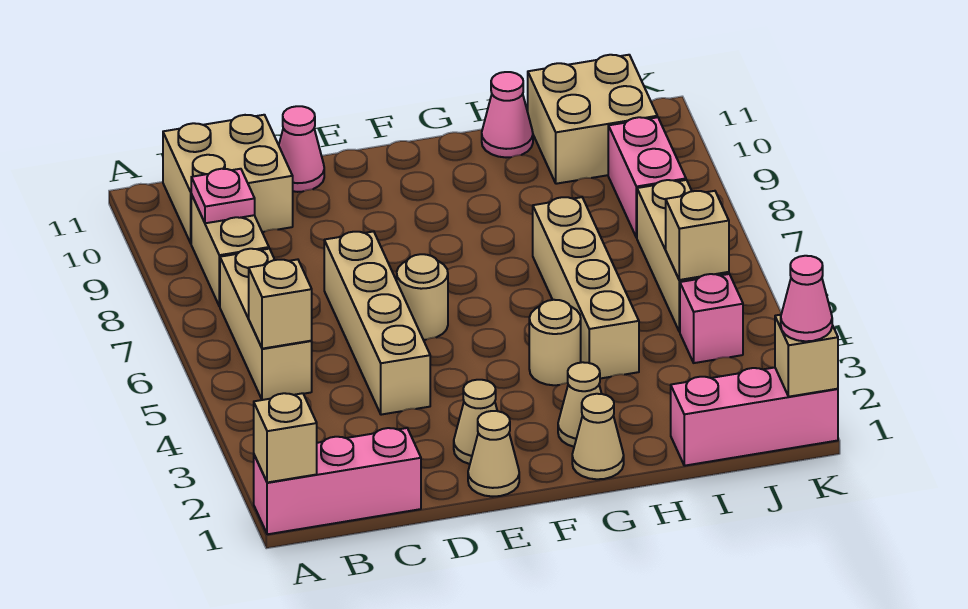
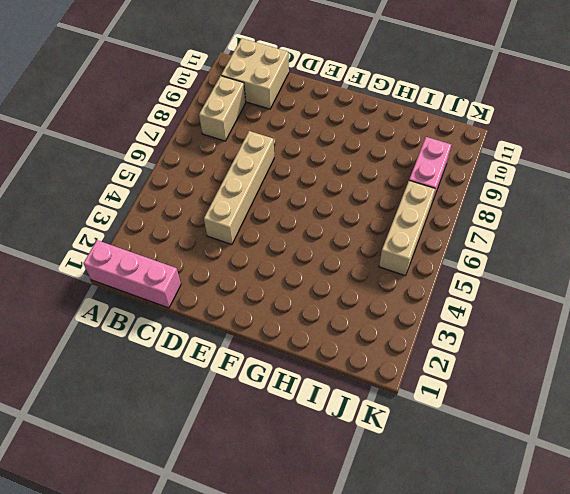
none -> tan brick B5:B7 level 1
none -> pink cone D11 level 1
none -> tan cone E1 level 1

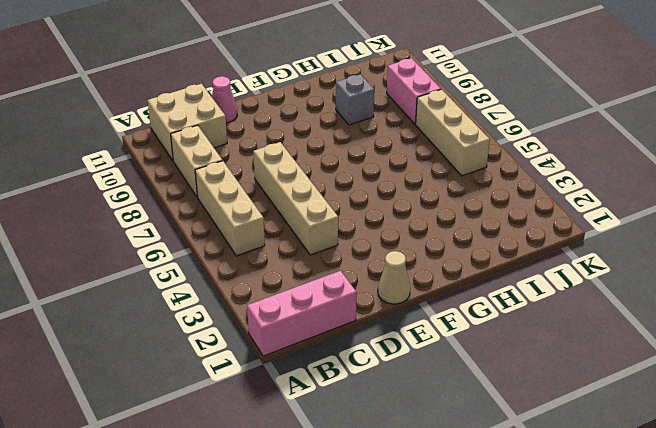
grey brick H9 level 1 -> none
none -> tan cone E2 level 1
none -> tan round brick E6 level 1
none -> tan cone G1 level 1

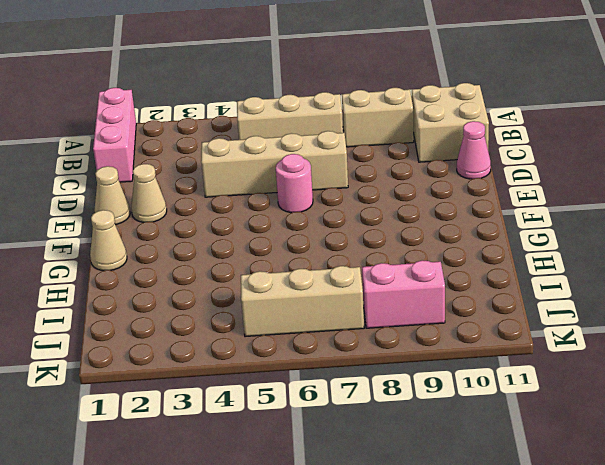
pink round brick E6 level 1 -> tan round brick E6 level 1
none -> tan cone G2 level 1
none -> tan round brick G4 level 1
none -> tan brick H4:H7 level 1

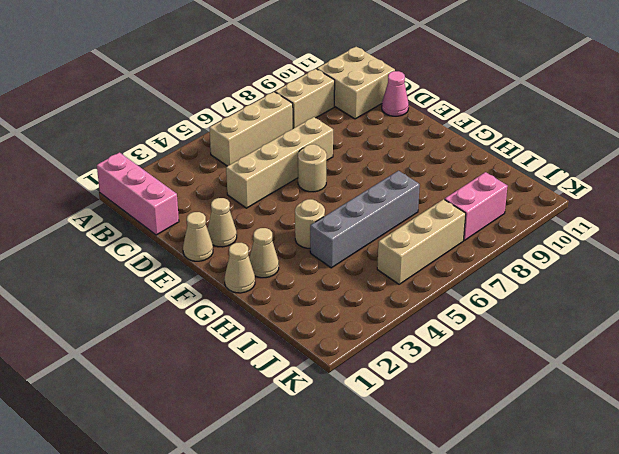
grey brick H4:H7 level 1 -> tan brick H4:H7 level 1
none -> pink cone H11 level 1
none -> pink brick I1:K1 level 1
none -> tan brick I10:J11 level 1

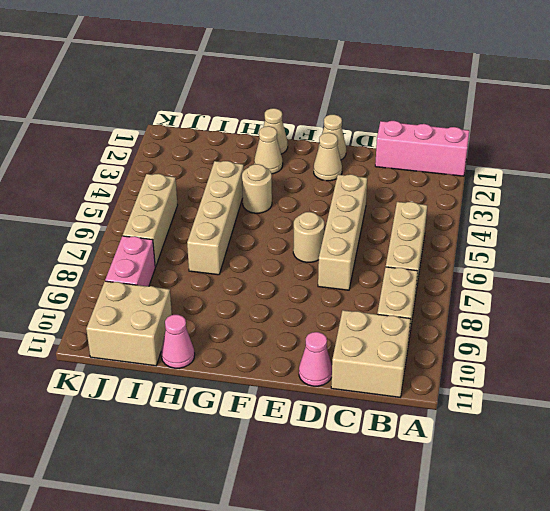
none -> pink brick I1:K1 level 1
none -> pink brick J4 level 1
none -> tan brick A1 level 2

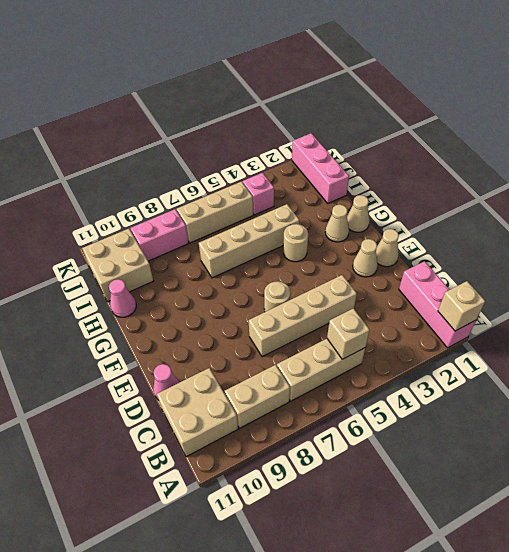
none -> pink plate B9 level 2
none -> tan brick J5 level 2
none -> tan brick K1 level 2

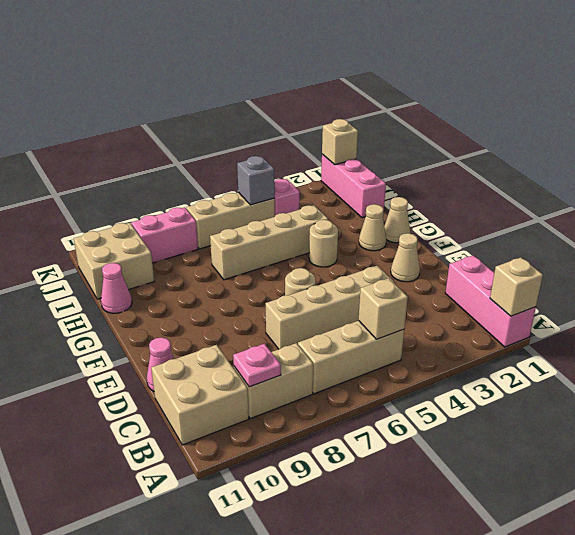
grey brick J5 level 2 -> tan brick J5 level 2
none -> tan cone E1 level 1
none -> pink cone K1 level 3

